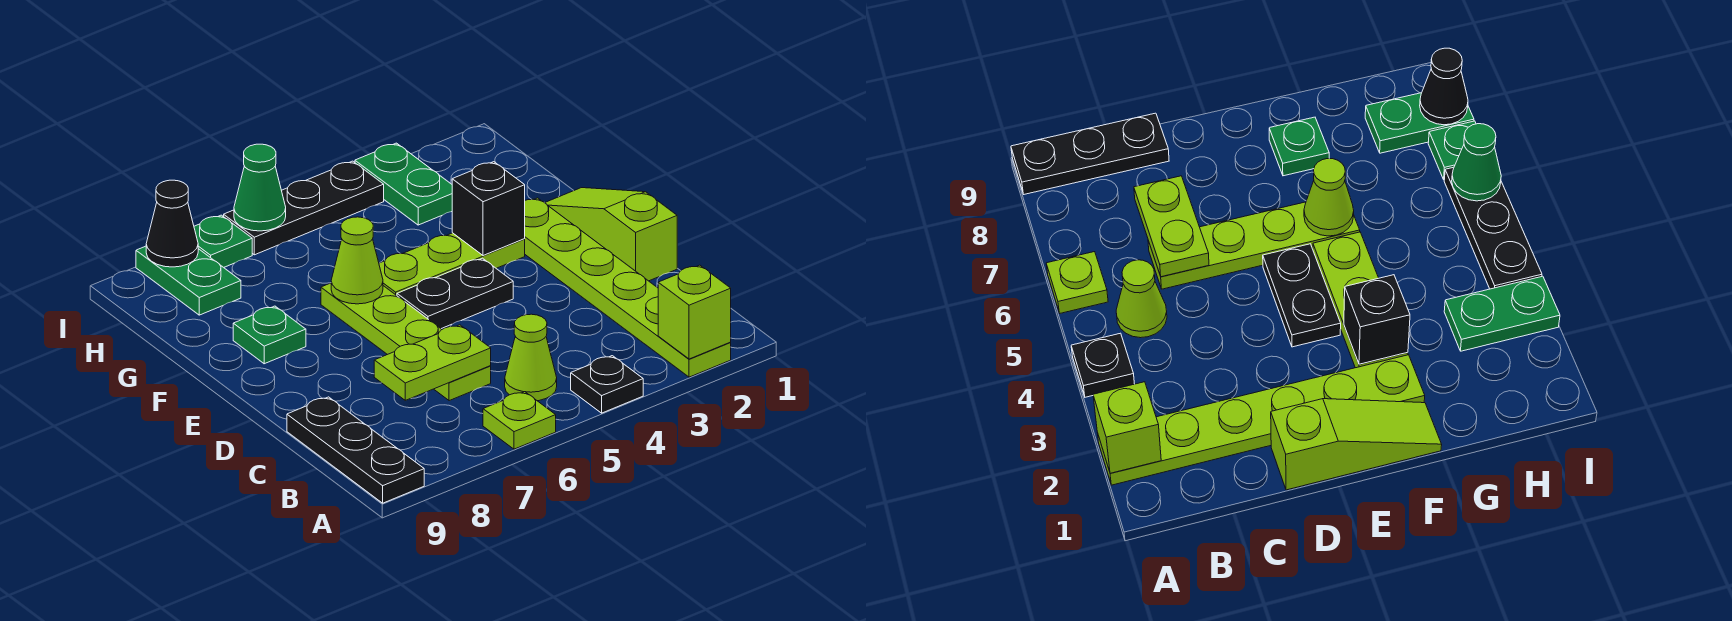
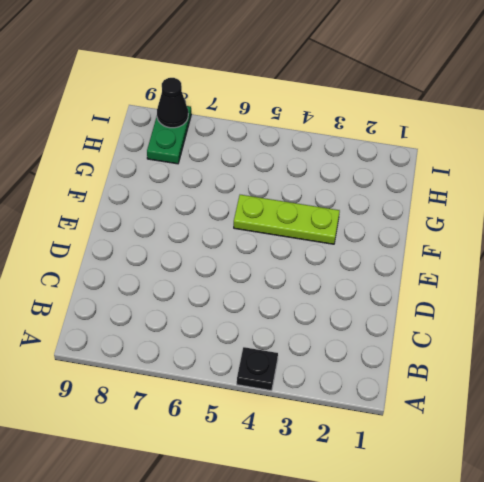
none -> lime plate A2:F2 level 1
none -> lime plate A6 level 1
none -> black plate A9:C9 level 1

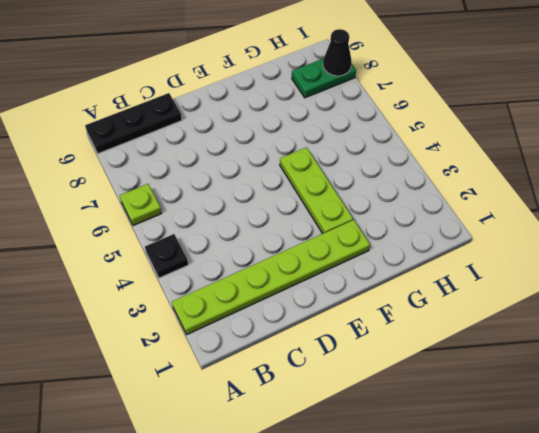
none -> lime cone B5 level 1
none -> lime plate C6:F6 level 1
none -> lime slope D1:F1 level 1 top D

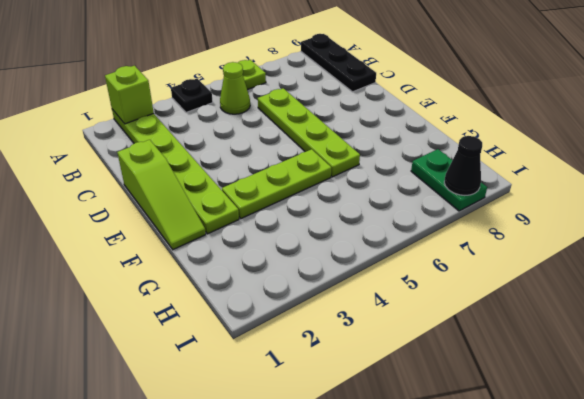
none -> black plate E4:E5 level 1
none -> green plate F8 level 1
none -> green plate H3:I3 level 1

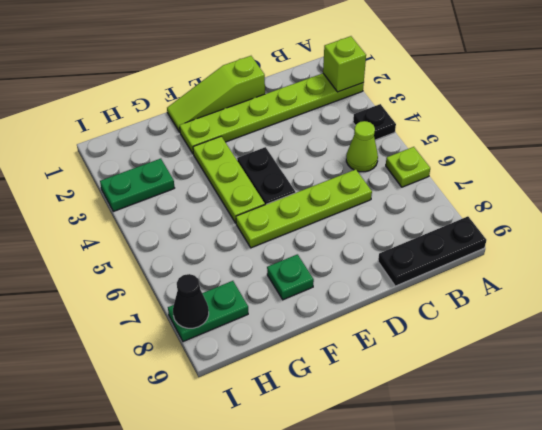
none -> black plate I4:I6 level 1
none -> green plate I7 level 1
none -> lime plate C6:C7 level 2

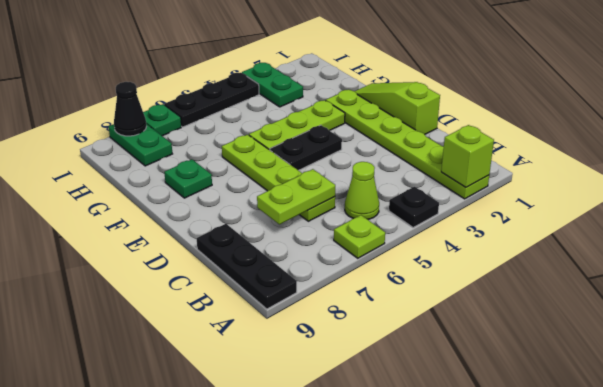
none -> black brick F3 level 2
none -> lime cone F6 level 2
none -> green cone I6 level 2

